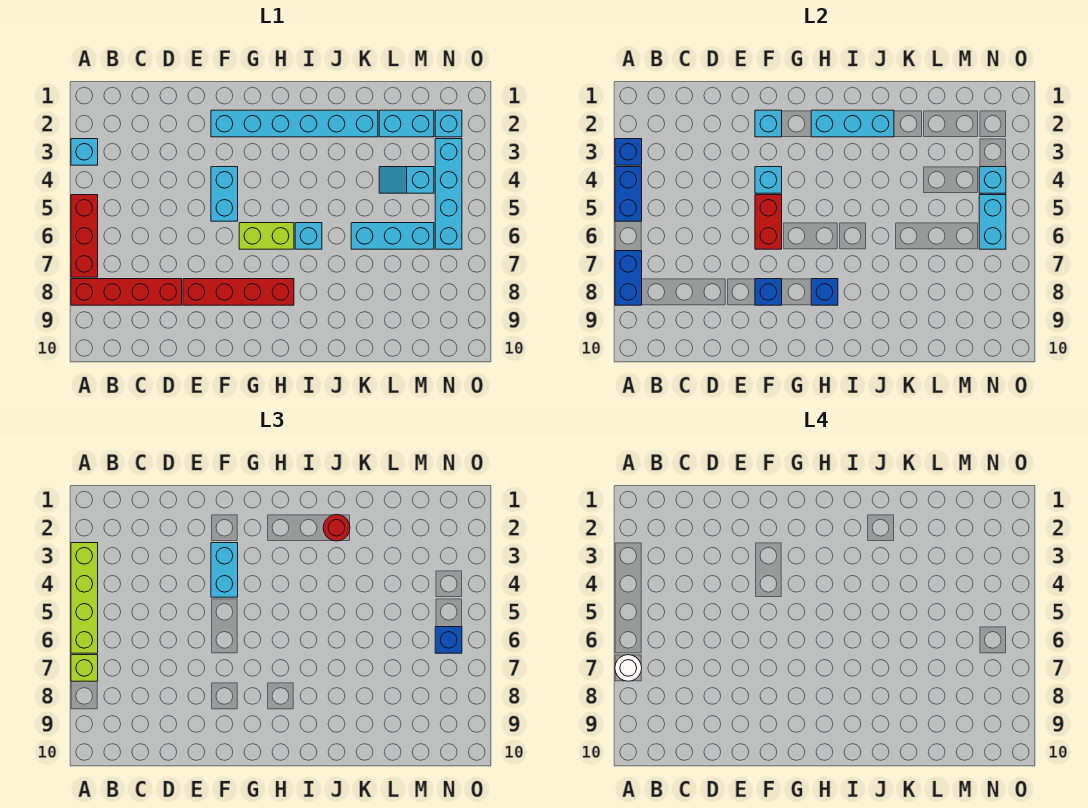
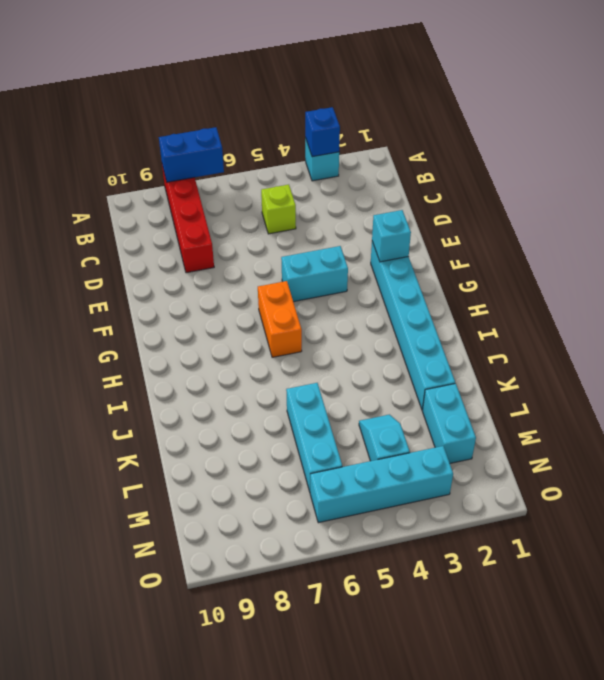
lime brick C5 level 1 -> lime brick A7 level 3
orange brick G6:H6 level 1 -> lime brick G6:H6 level 1
none -> red brick A5:A7 level 1
none -> red brick E8:H8 level 1
none -> cyan brick I6 level 1
none -> cyan brick N2 level 1

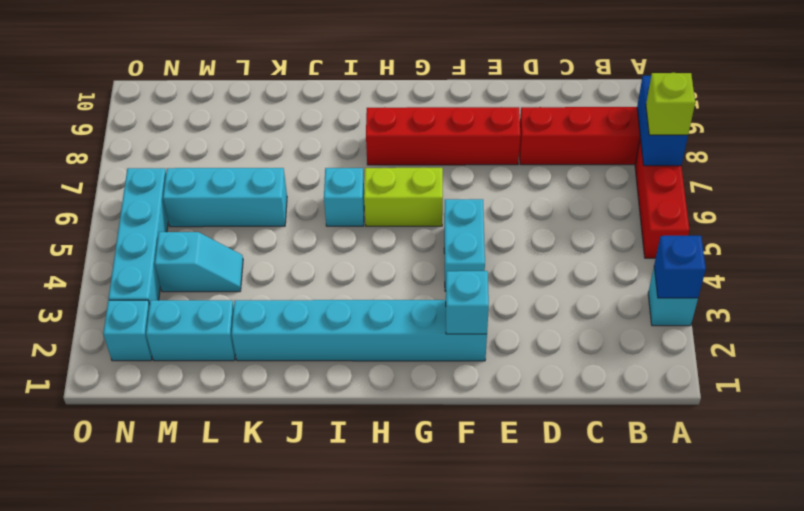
none -> blue brick A4:A5 level 2
none -> cyan brick F4 level 2
none -> red brick F5:F6 level 2
none -> blue brick F8 level 2

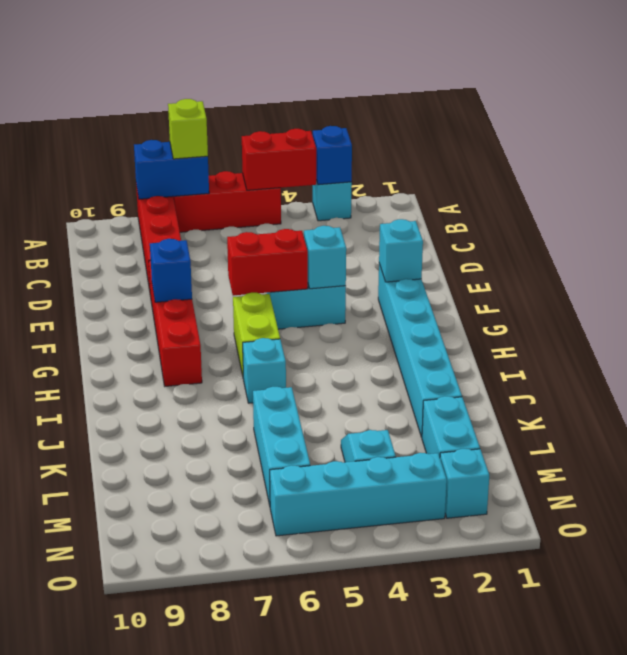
red brick A4:A5 level 2 -> blue brick A4:A5 level 2
none -> cyan brick H2:J2 level 2
none -> blue brick H8 level 2
none -> cyan brick N4 level 2
none -> cyan brick N5:N6 level 2

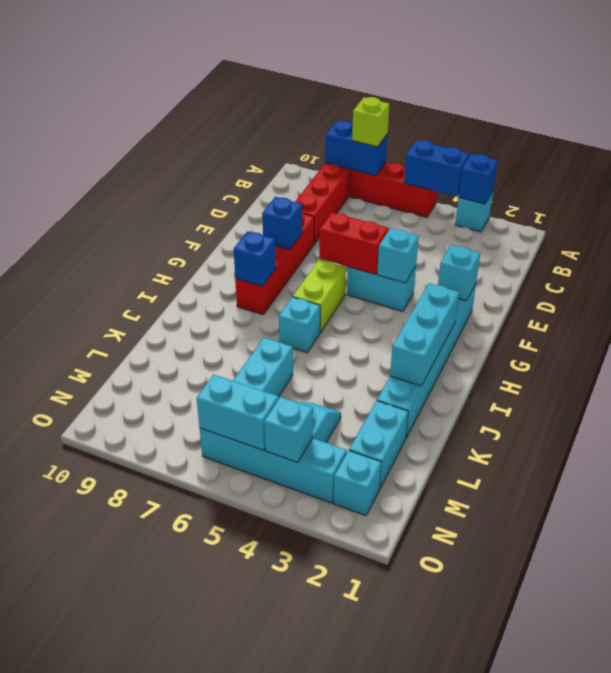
none -> lime brick A3:A6 level 3
none -> cyan brick F3:F4 level 3
none -> red round brick J2 level 3
none -> blue brick N6 level 3

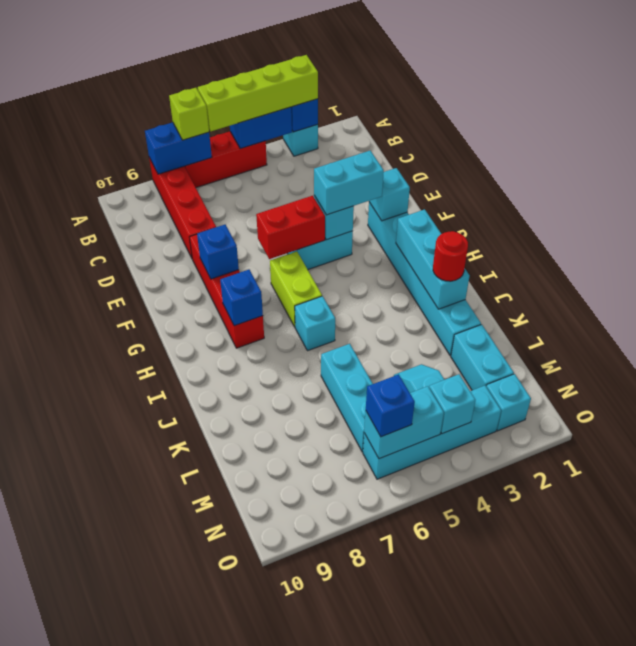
none -> white round brick A7 level 4

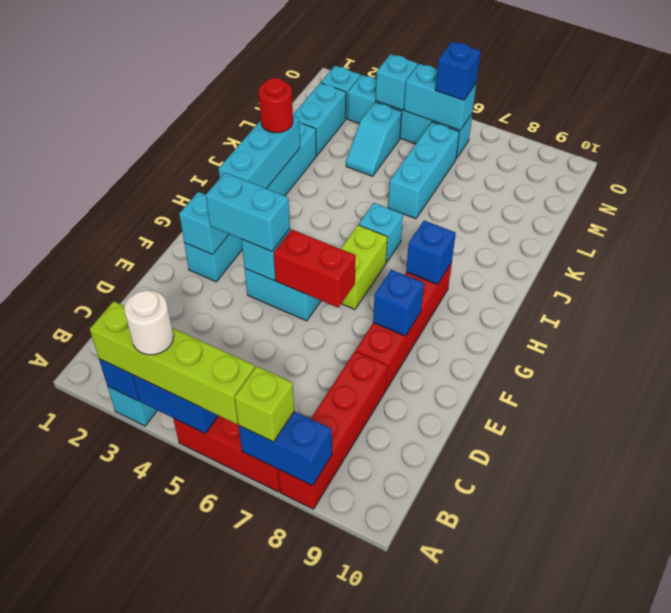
white round brick A4 level 4 -> white round brick A7 level 4

